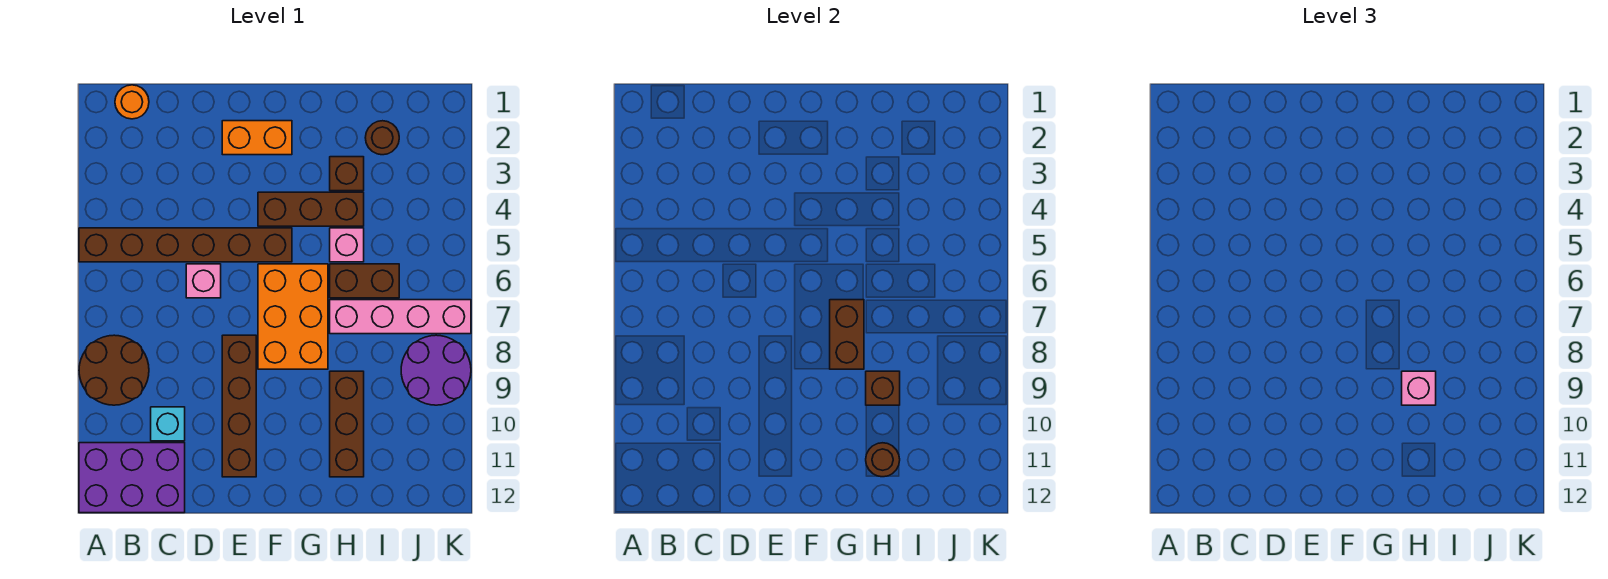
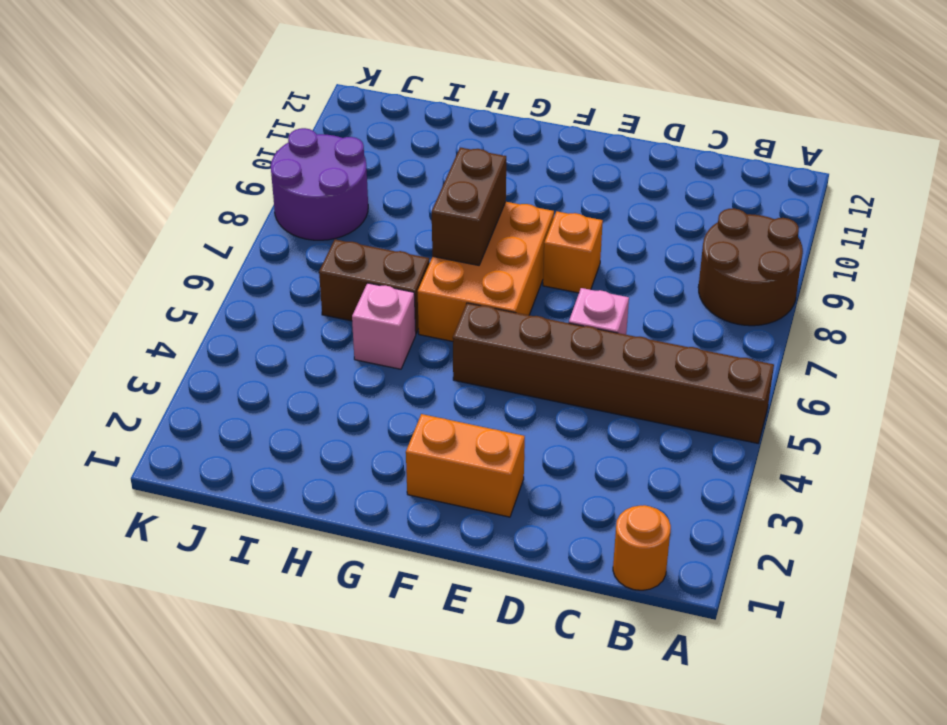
orange brick E8 level 1 -> brown brick E8:E11 level 1
none -> purple brick A11:C12 level 1
none -> cyan brick C10 level 1
none -> brown brick F4:H4 level 1

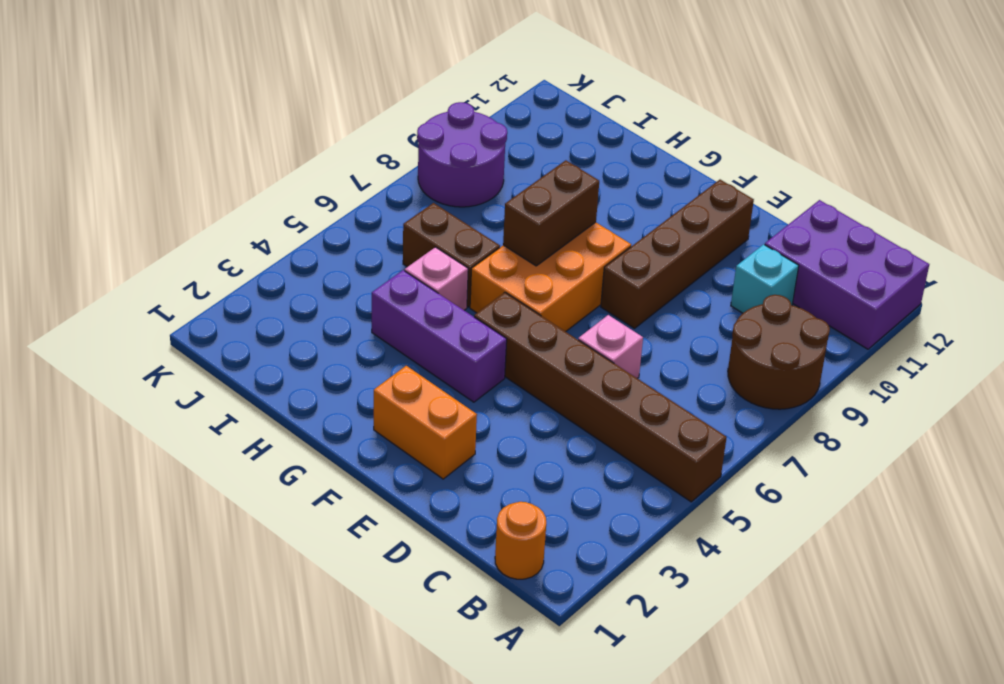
purple brick F4:H4 level 1 -> brown brick F4:H4 level 1
none -> brown brick H3 level 1
none -> pink brick H7:K7 level 1
none -> brown brick H9:H11 level 1

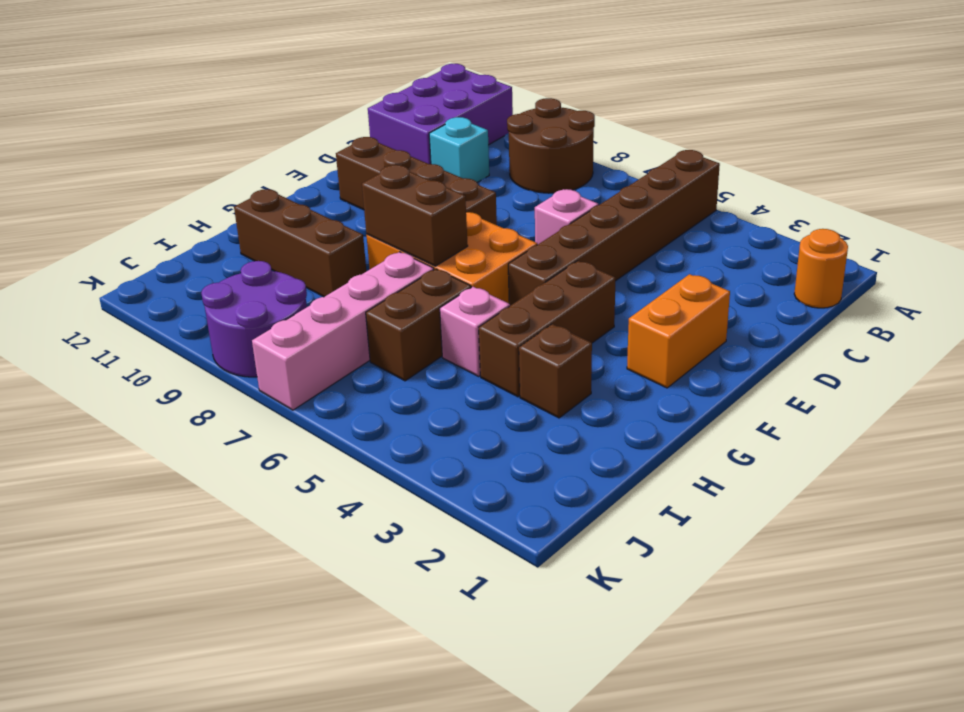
none -> brown round brick I2 level 1
none -> brown brick H9 level 2
none -> brown round brick H11 level 2

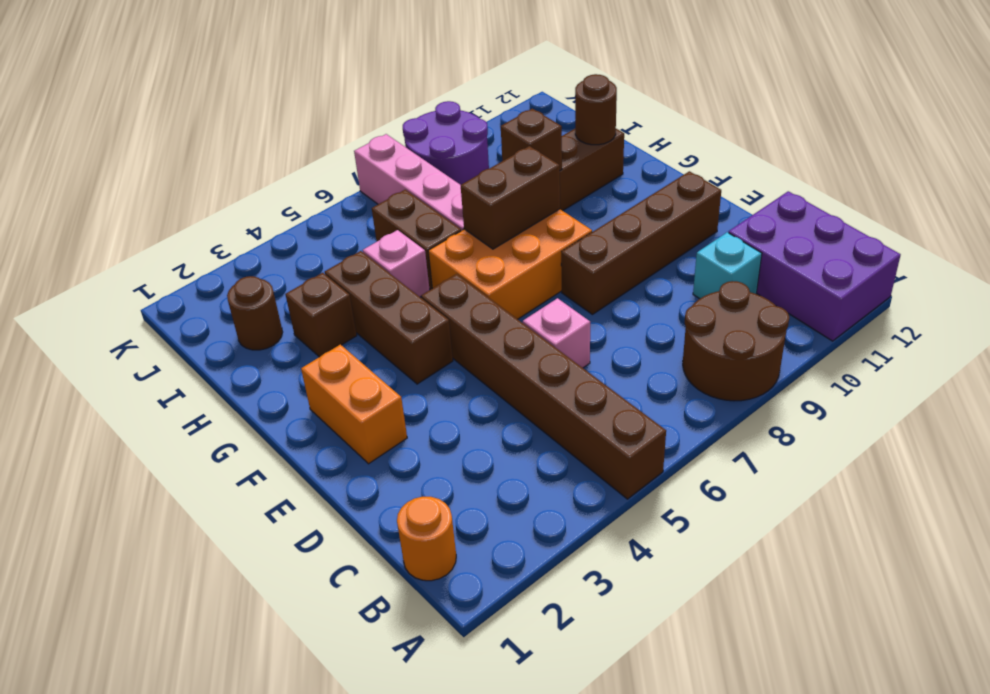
none -> pink brick H9 level 3

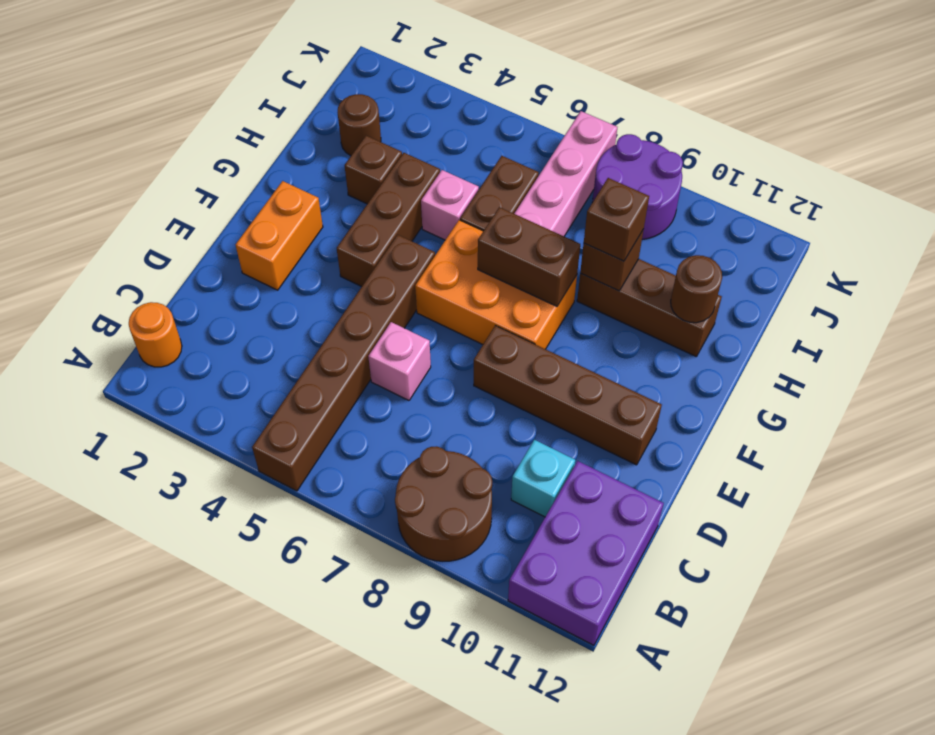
brown brick H9 level 3 -> pink brick H9 level 3

